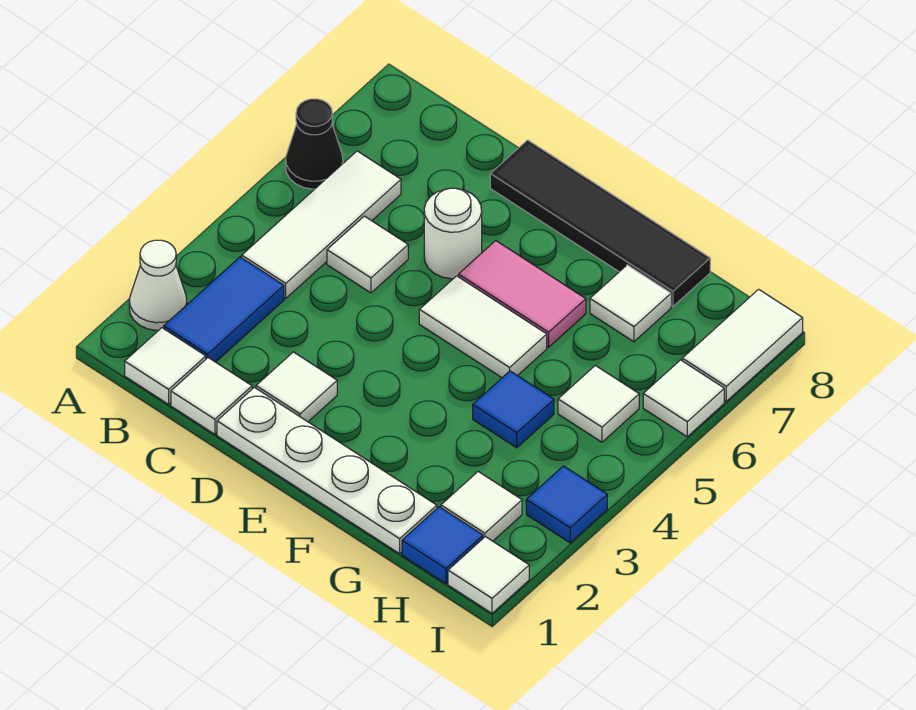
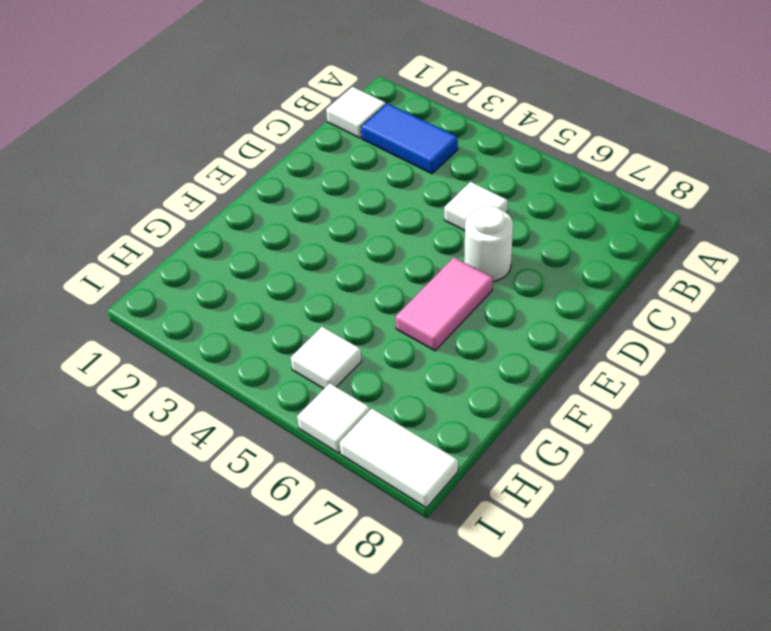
none -> white cone A2 level 1
none -> black cone A6 level 1
none -> white tile B4:B6 level 1

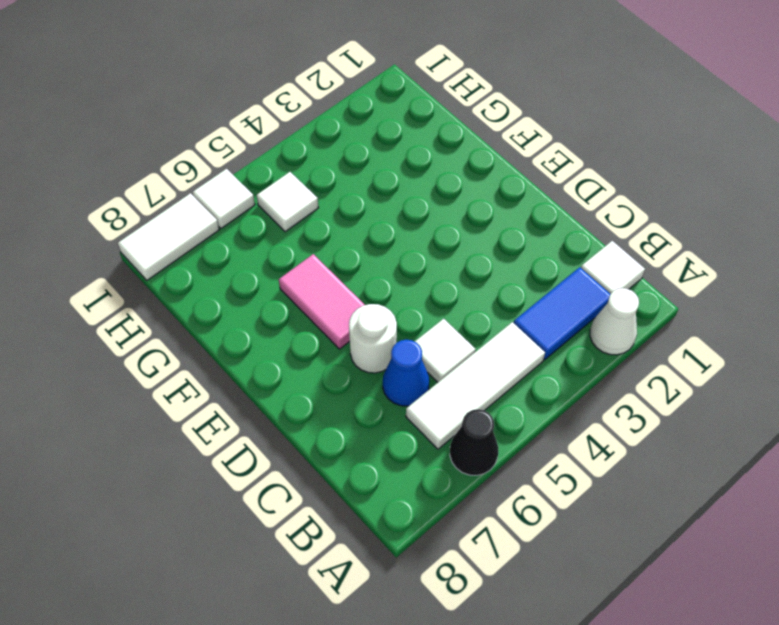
blue cone C6 level 1 -> none
none -> white tile C1 level 1
none -> white plate D1:G1 level 1
none -> white tile D2 level 1

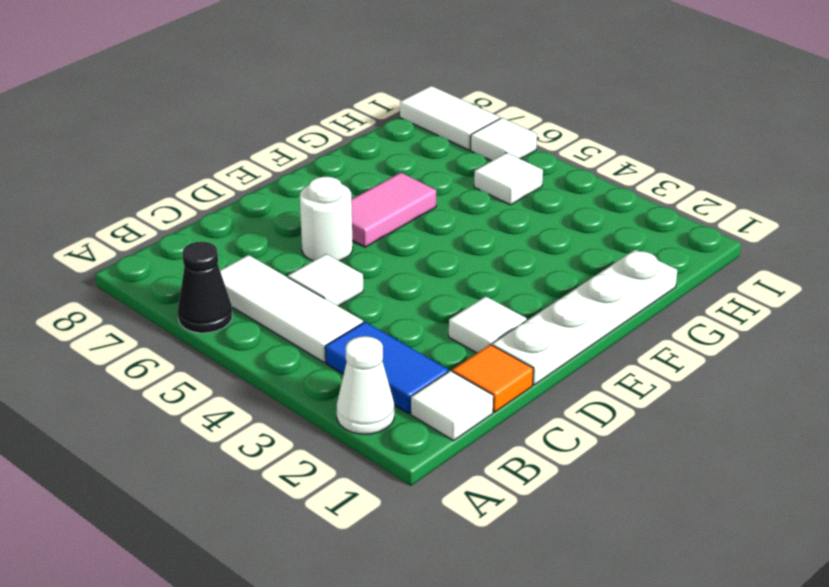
orange tile C1 level 1 -> white tile C1 level 1
none -> black tile D8:G8 level 1
none -> white tile E5:F5 level 1
none -> blue tile G4 level 1

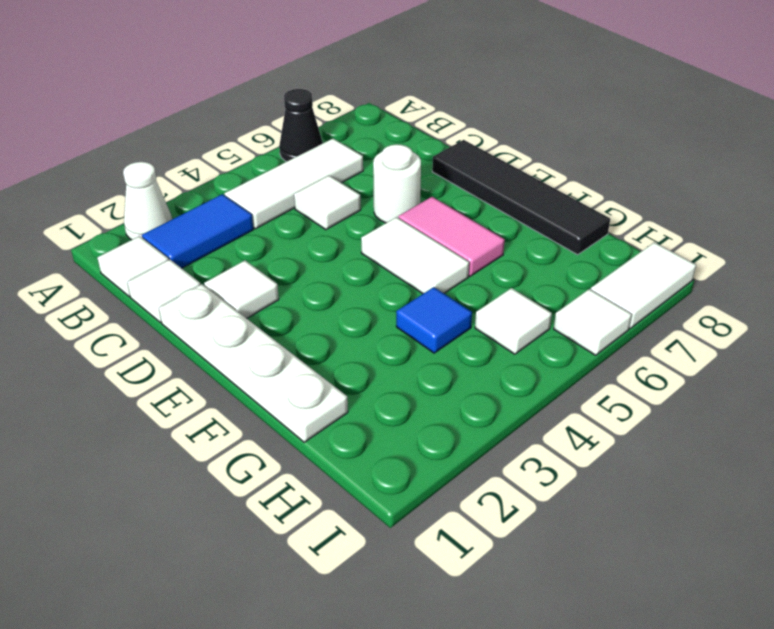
none -> white tile G7 level 1
none -> blue tile H1 level 1
none -> white tile H2 level 1

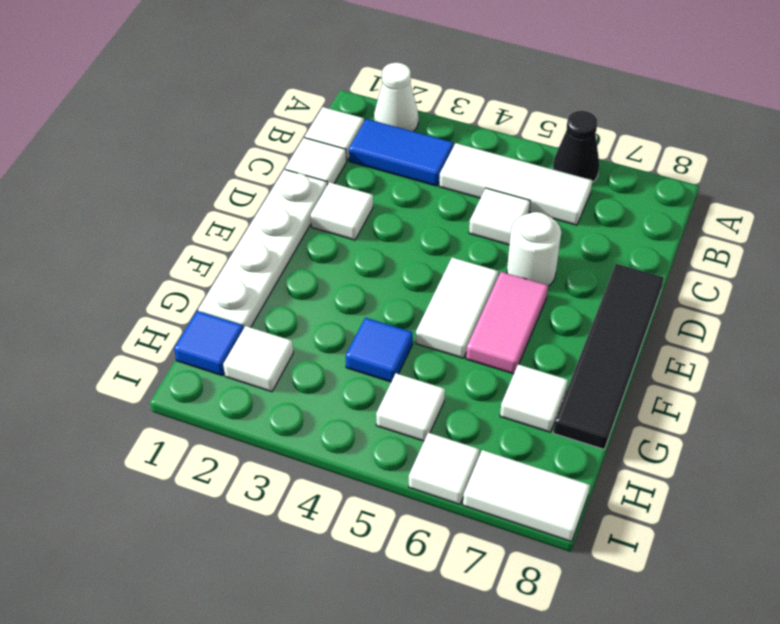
none -> white tile I1 level 1
none -> blue tile I3 level 1

